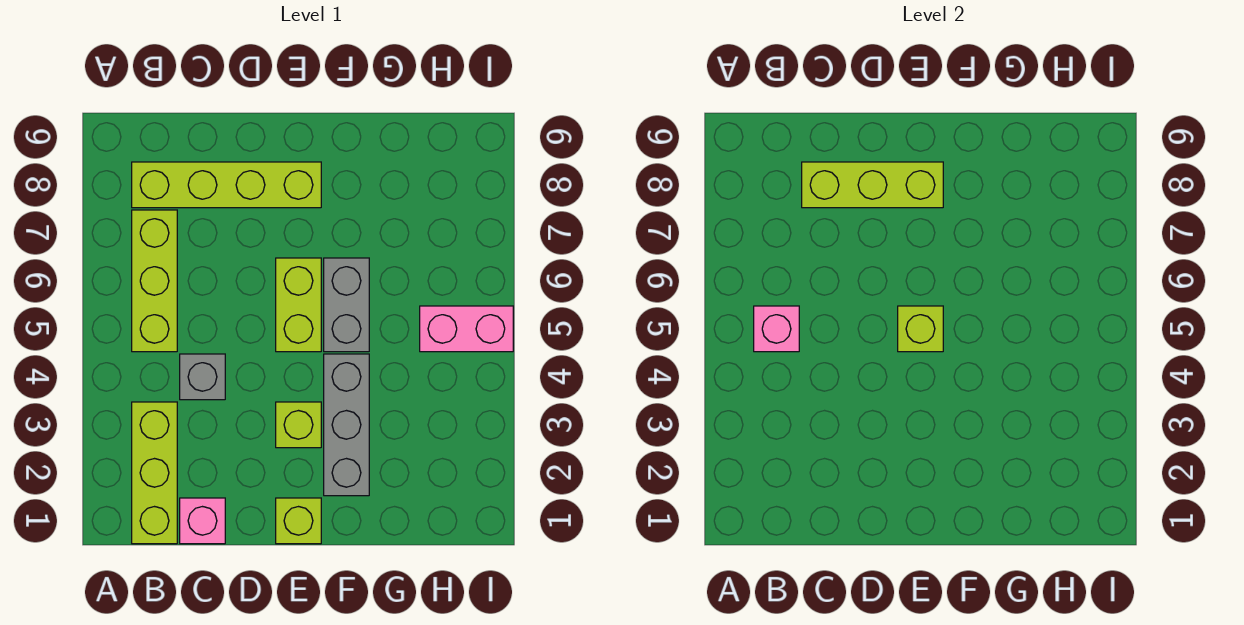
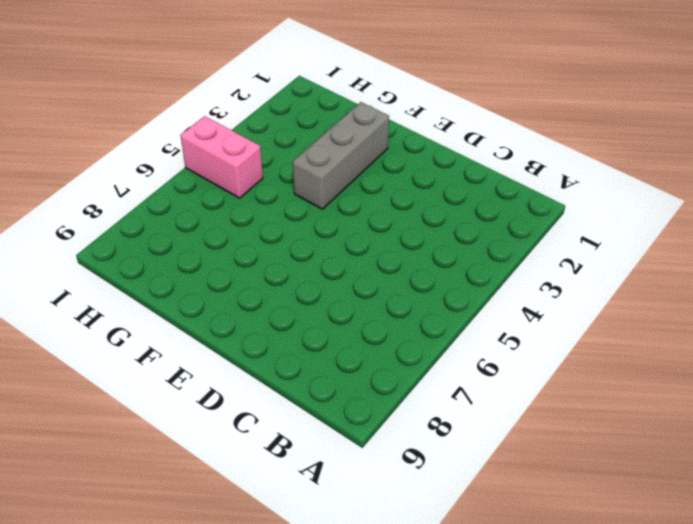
none -> lime brick B1:B3 level 1
none -> lime brick B5:B7 level 1
none -> lime brick B8:E8 level 1

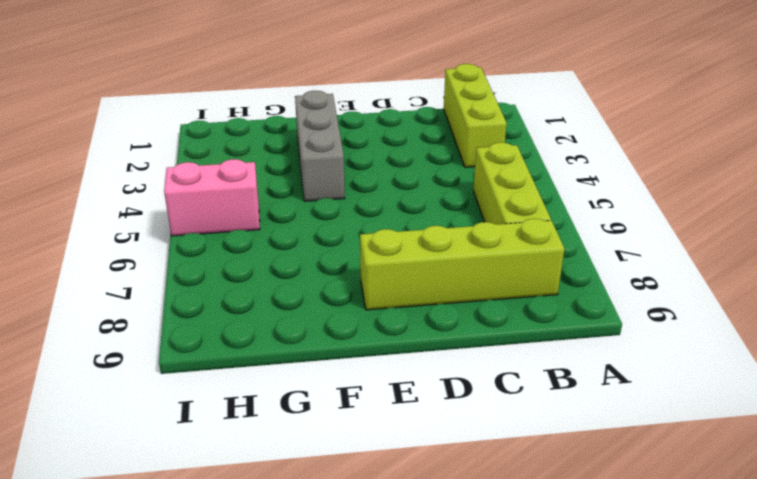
none -> pink brick C1 level 1
none -> grey brick C4 level 1
none -> lime brick E1 level 1

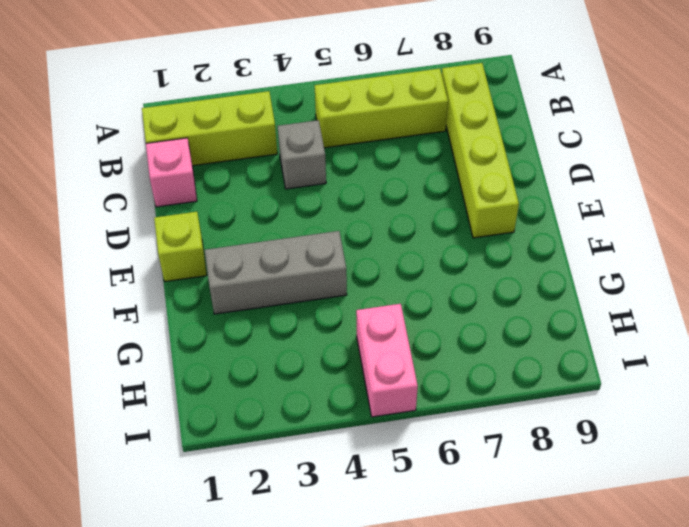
none -> lime brick E3 level 1
none -> lime brick E5:E6 level 1
none -> grey brick F5:F6 level 1

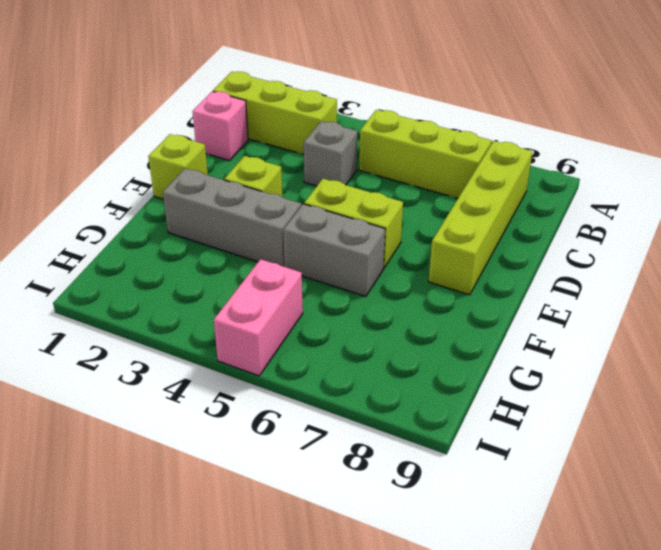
none -> pink brick B5 level 2
none -> lime brick C8:E8 level 2
none -> lime brick E5 level 2

